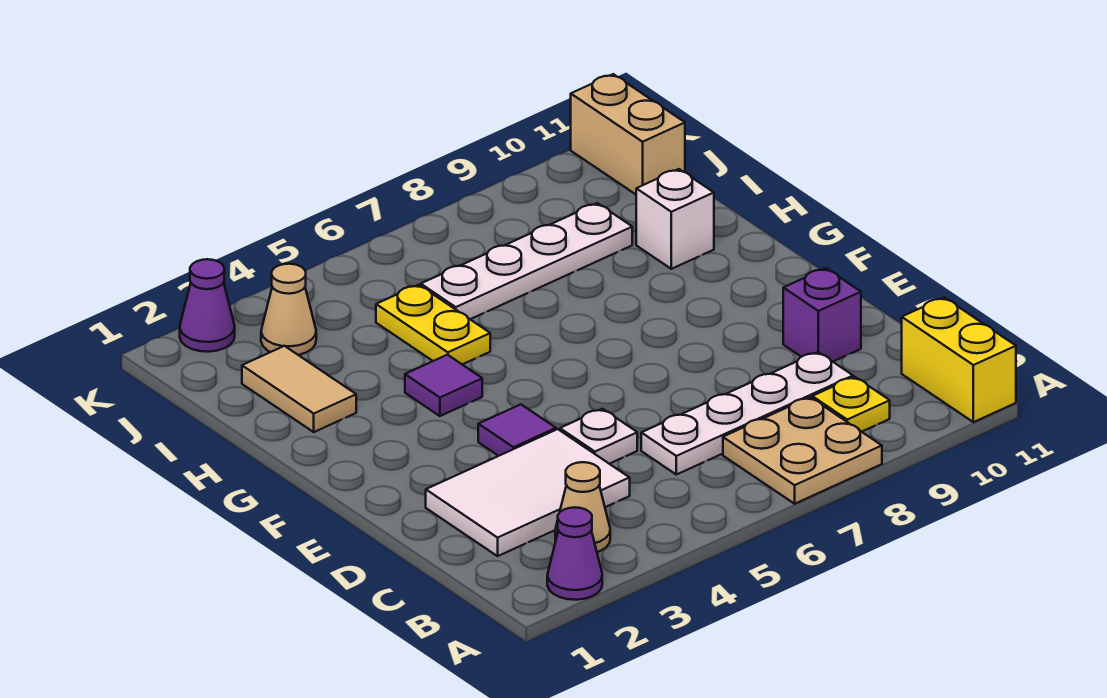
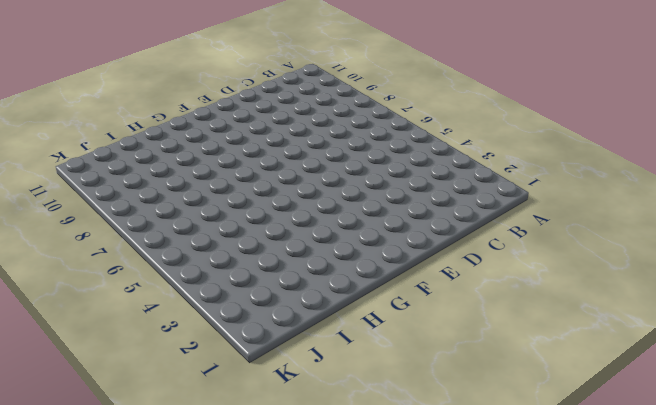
none -> purple cone A2 level 1
none -> tan plate A7:B8 level 1
none -> yellow brick A11:B11 level 1

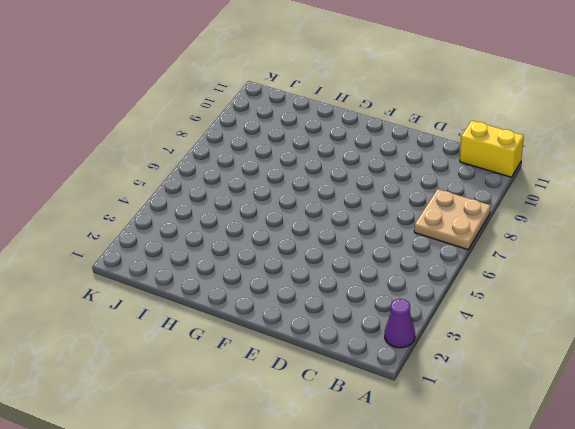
none -> tan cone B3 level 1
none -> yellow plate B9 level 1
none -> white tile C2:D4 level 1

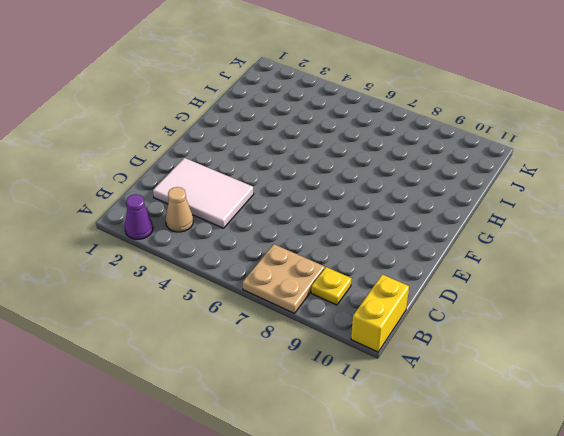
none -> white plate C6:C9 level 1
none -> white plate D5 level 1
none -> purple brick D10 level 1

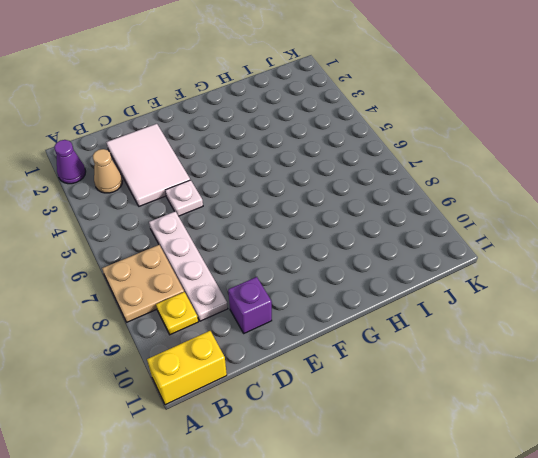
none -> purple tile E4 level 1
none -> purple tile G4 level 1
none -> tan tile H2:I2 level 1

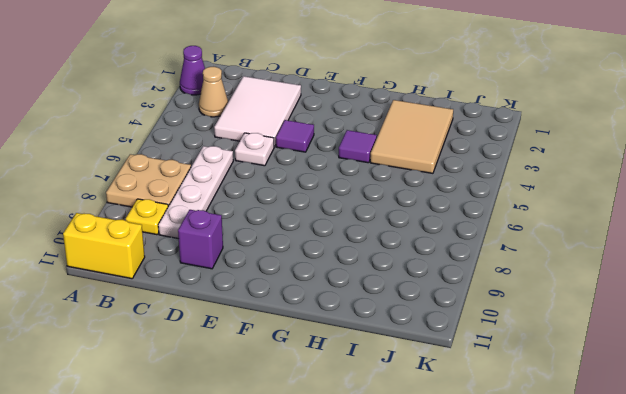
tan tile H2:I4 level 1 -> tan tile H2:I2 level 1
none -> yellow plate H5:I5 level 1
none -> white brick H10 level 1
none -> white plate I6:I9 level 1

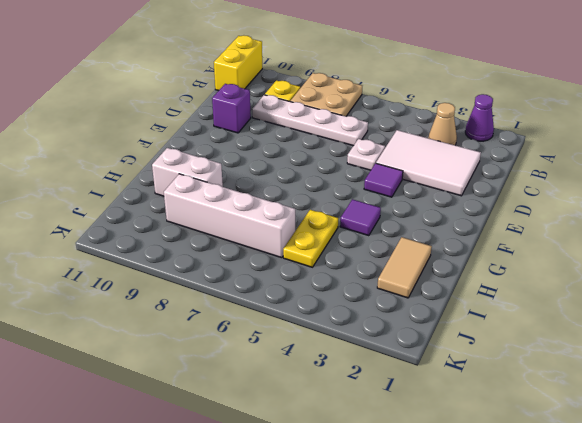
white brick H9:H10 level 1 -> white brick H10 level 1
white brick I6:I9 level 1 -> white plate I6:I9 level 1
none -> tan cone J3 level 1
none -> tan brick J11:K11 level 1
none -> purple cone K2 level 1

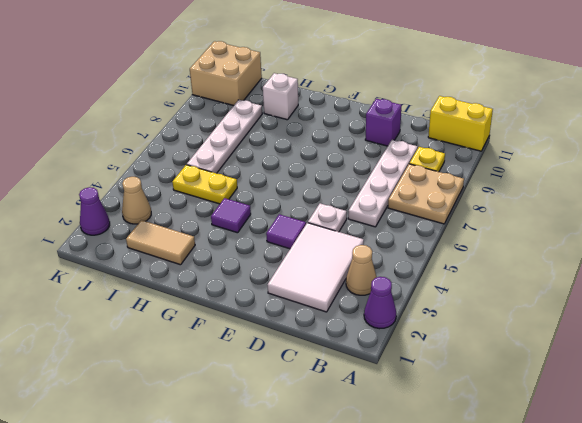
tan brick J10:K11 level 1 -> tan brick J11:K11 level 1

